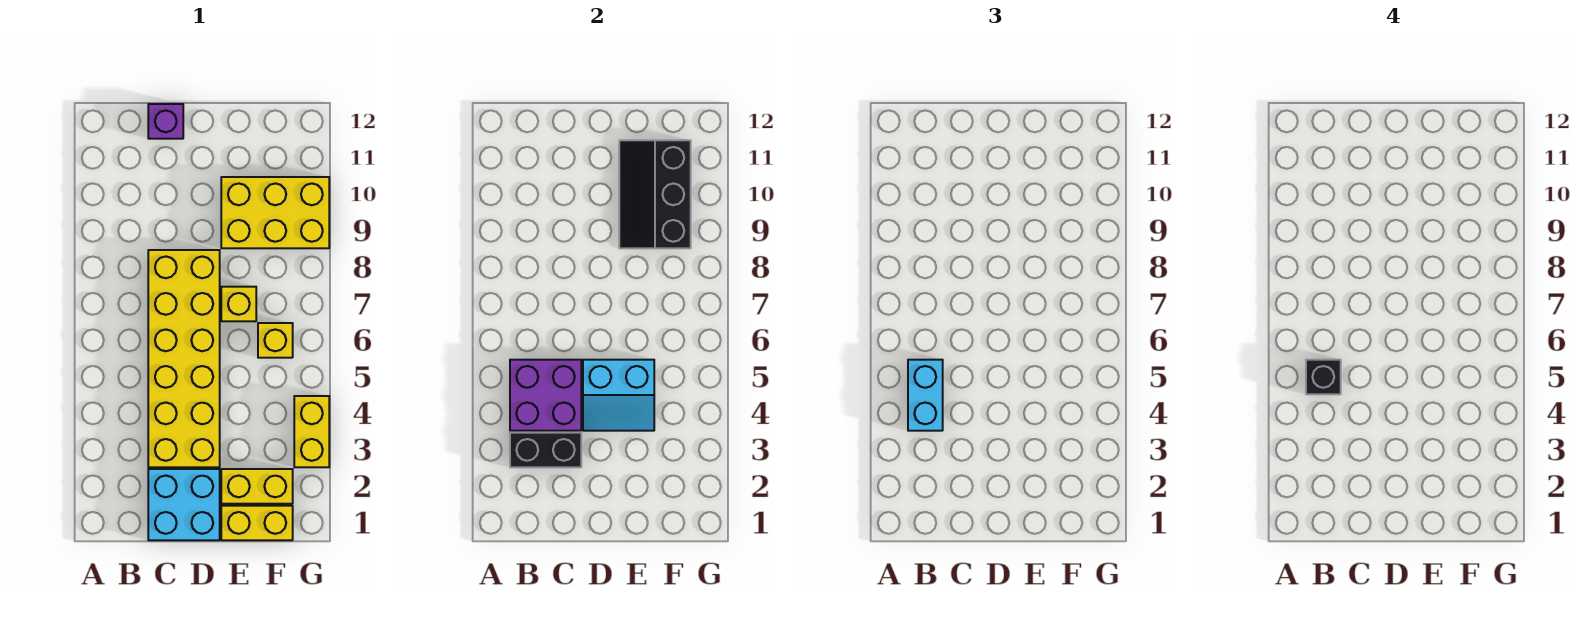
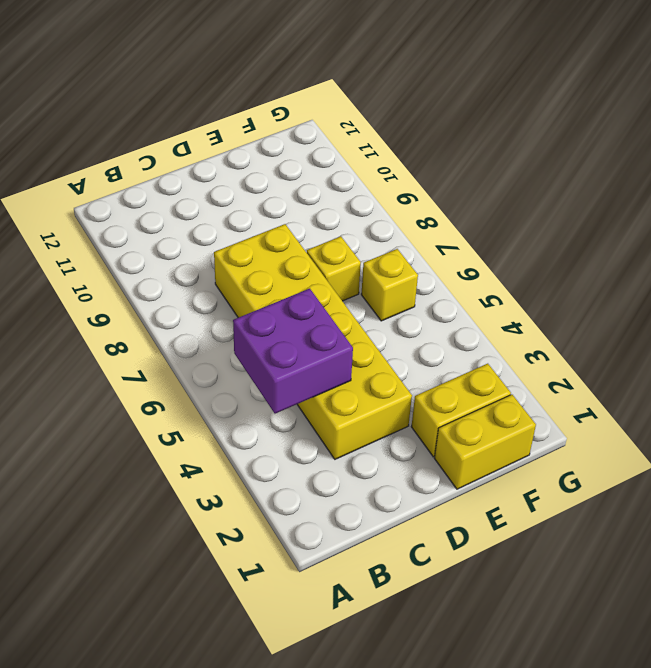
none -> cyan brick C1:D2 level 1
none -> purple brick C12 level 1
none -> yellow brick E9:G10 level 1

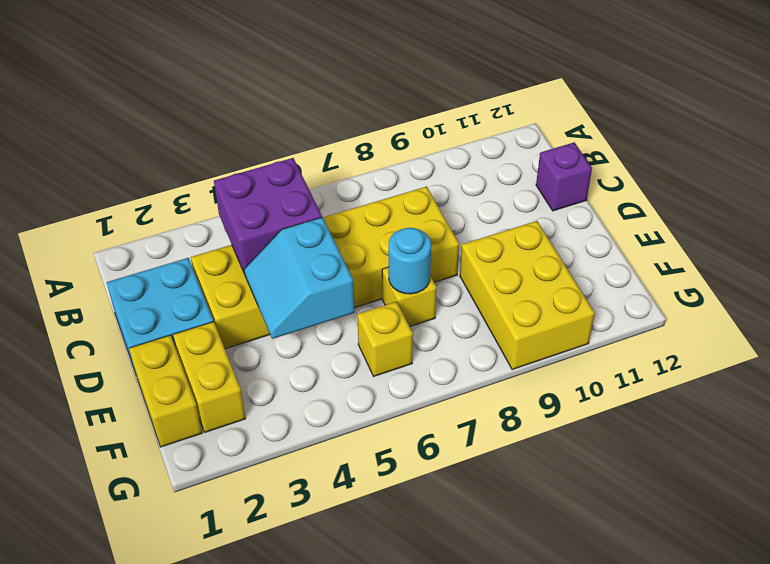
cyan round brick E7 level 2 -> none
none -> yellow brick G3:G4 level 1
none -> black brick B3:C3 level 2
none -> black slope E9:F11 level 2 top F

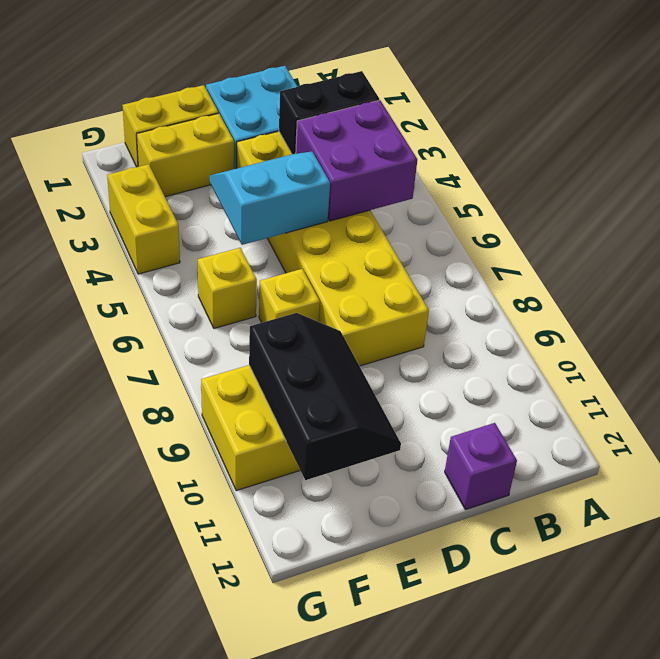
none -> cyan brick B4:B5 level 3
none -> black brick B5 level 4

